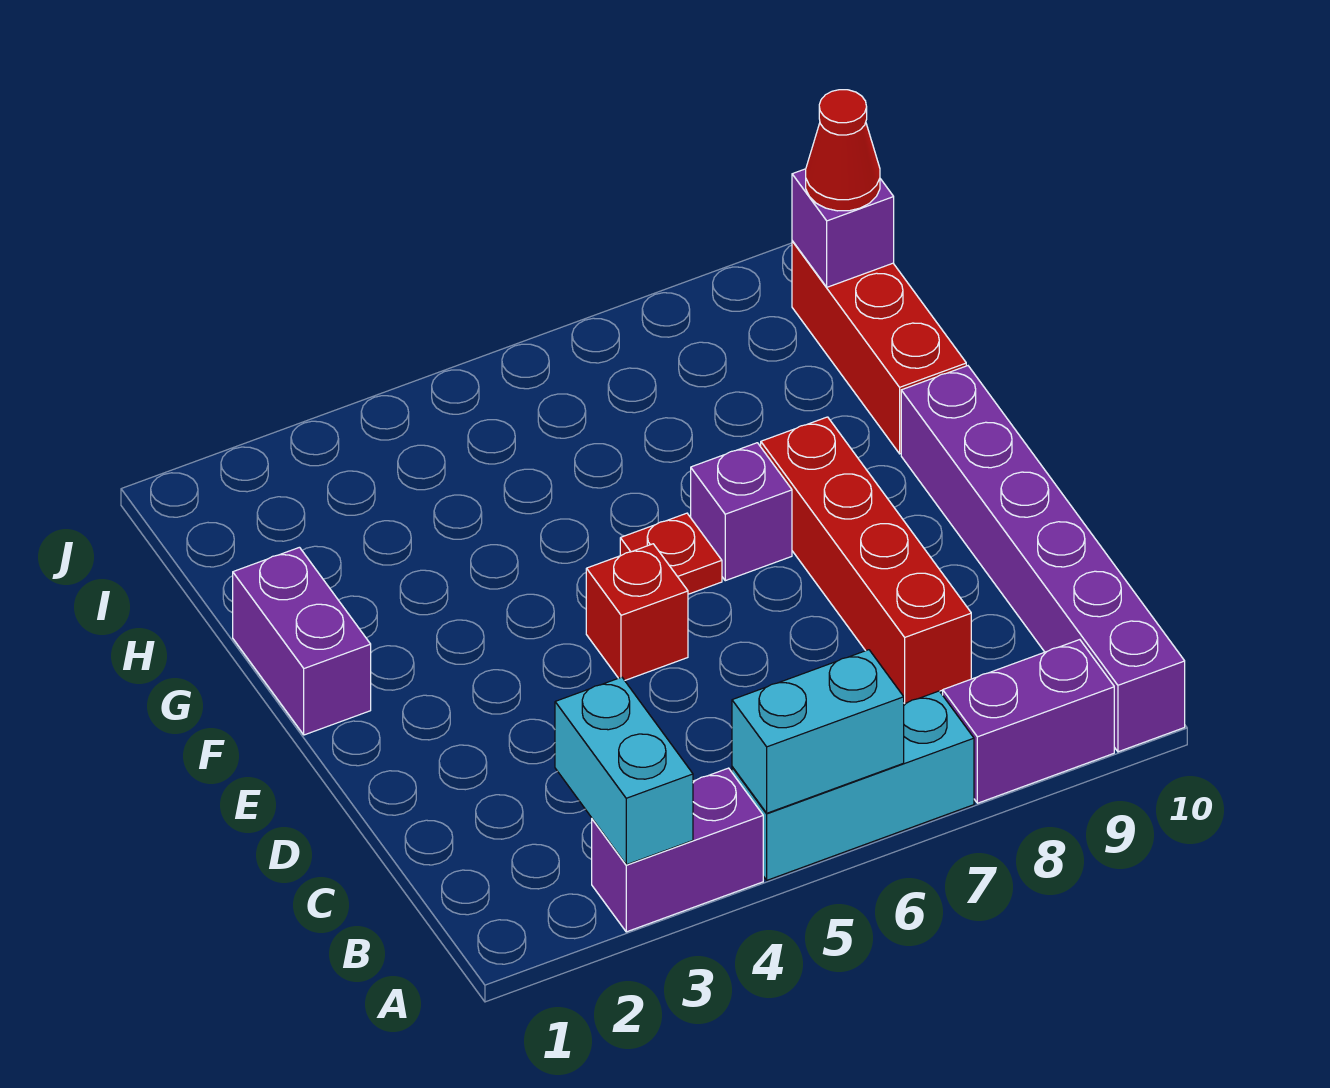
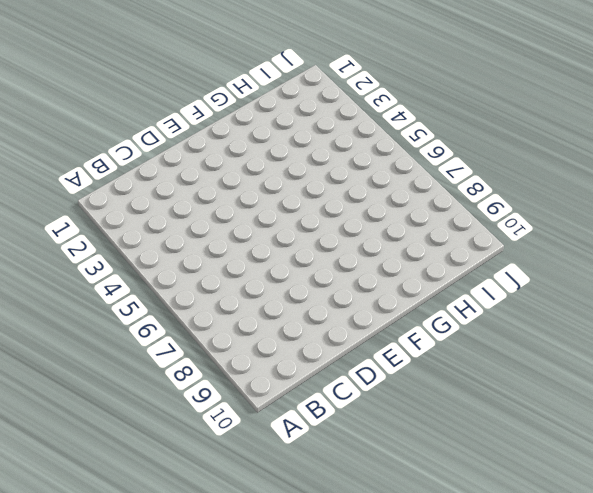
none -> purple brick A3:A4 level 1
none -> cyan brick A5:A7 level 1
none -> purple brick A8:A9 level 1

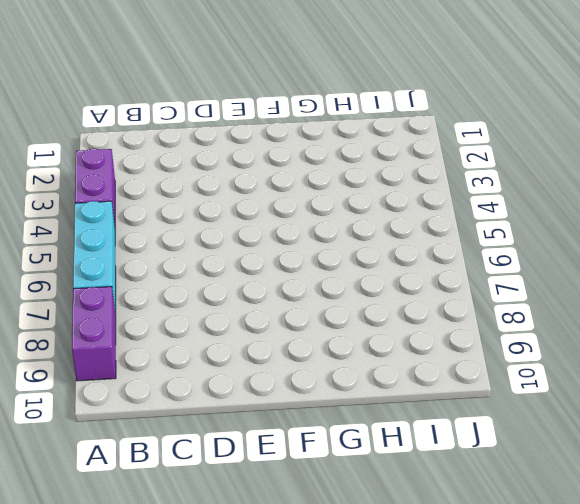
none -> purple brick A10:F10 level 1
none -> red brick C8:F8 level 1
none -> red brick E5 level 1

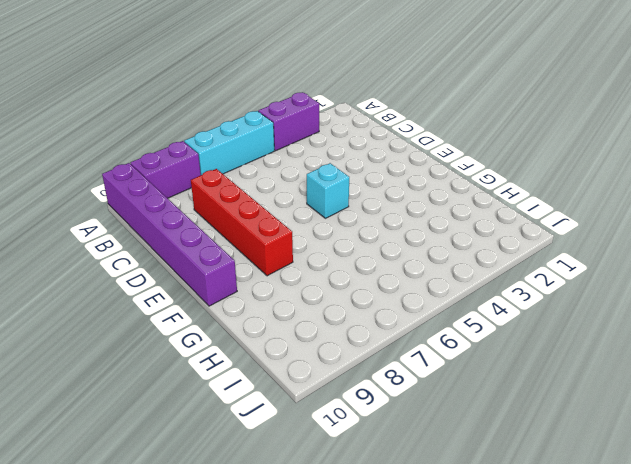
cyan brick E5 level 1 -> red brick E5 level 1
none -> purple brick F1:G1 level 1
none -> red plate F6 level 1
none -> purple brick F7 level 1

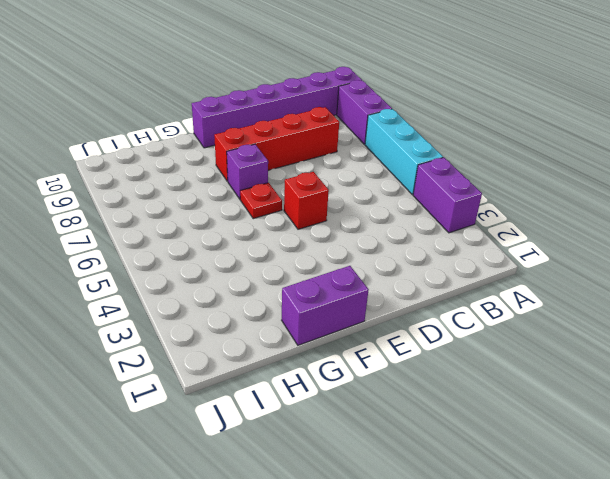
none -> red brick G10:I10 level 1
none -> cyan brick A3:B3 level 2
none -> cyan brick A5:A6 level 2

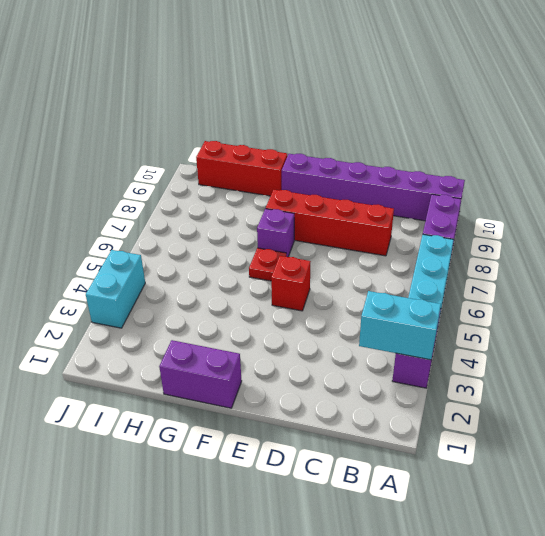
cyan brick J3:J4 level 1 -> cyan brick A5:A6 level 2
none -> purple brick I10 level 2
none -> red cone I10 level 3

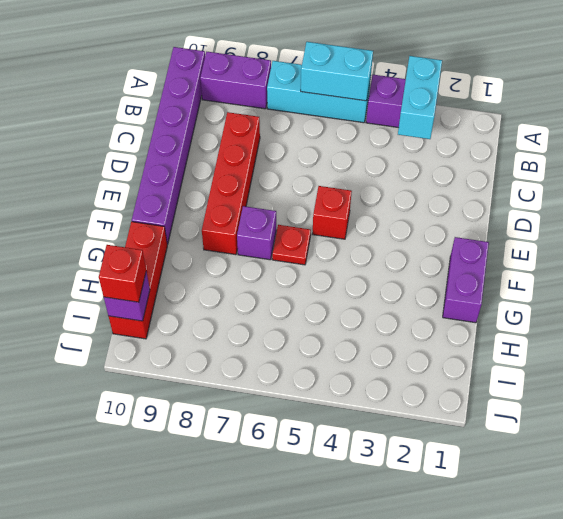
red brick I10 level 3 -> red cone I10 level 3

